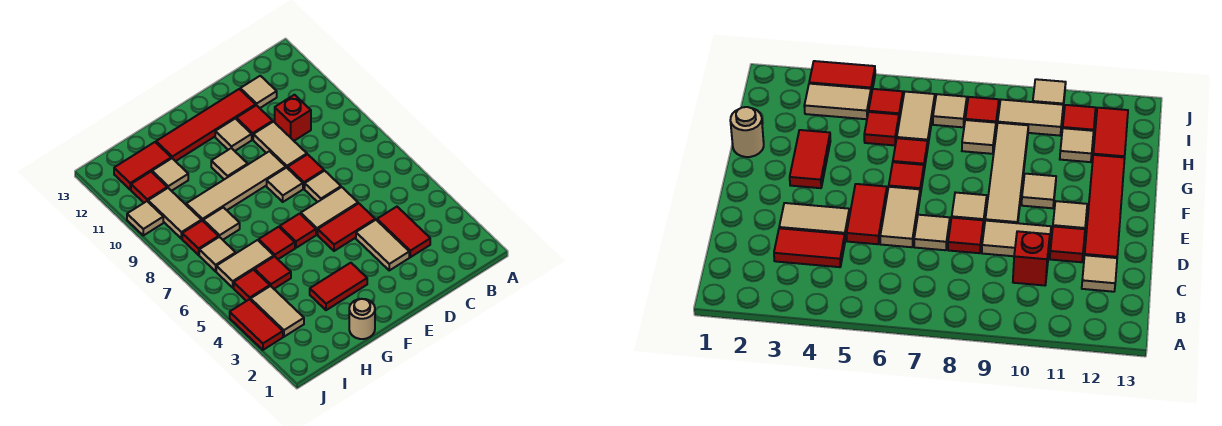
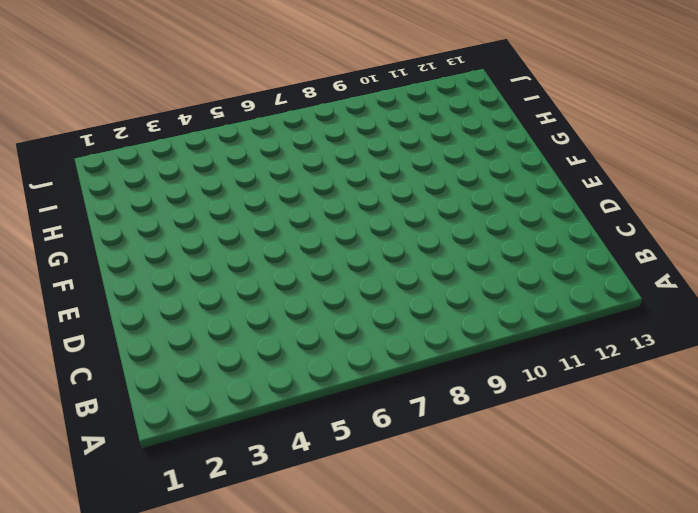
none -> red tile C3:C4 level 1
none -> red brick C10 level 1
none -> tan tile C12 level 1
none -> tan tile D3:D4 level 1

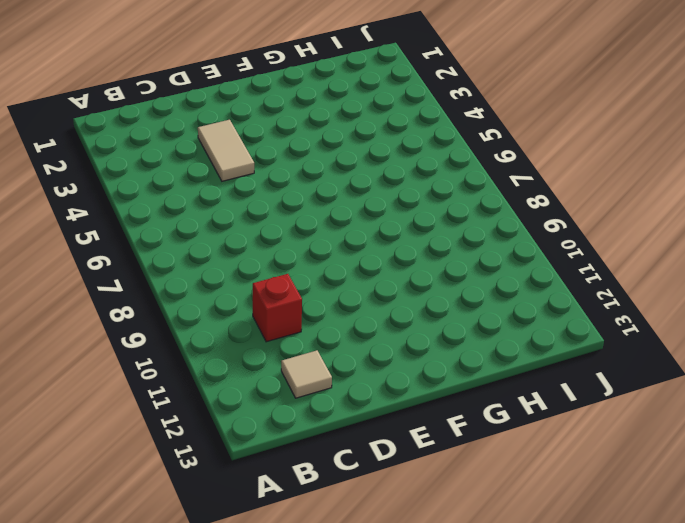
none -> red tile C3:C4 level 1
none -> red tile D5:E5 level 1
none -> tan tile D6:E6 level 1
none -> tan tile D7 level 1

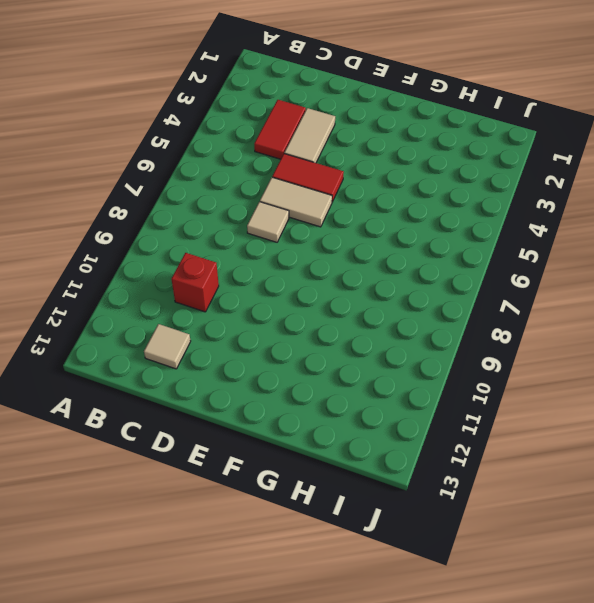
none -> red tile D8 level 1
none -> tan tile D9:D10 level 1
none -> red tile D11 level 1
none -> red tile D12:G12 level 1

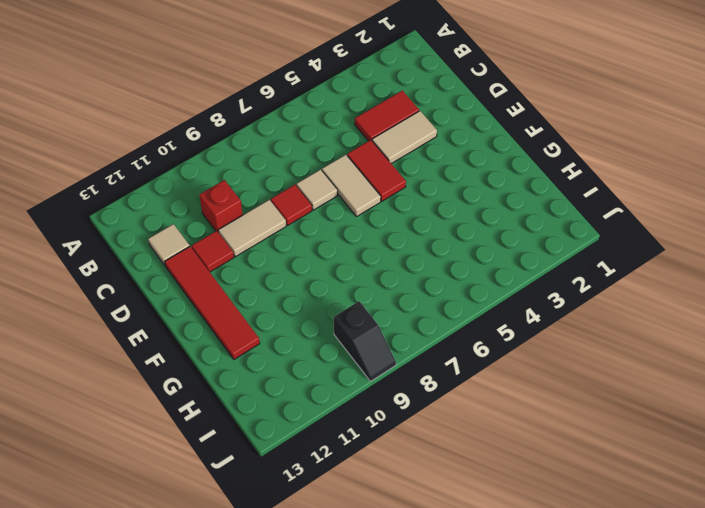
black slope I9:J9 level 1 top I -> tan tile I9:I10 level 1
none -> tan tile E8 level 1
none -> tan tile E9:H9 level 1
none -> tan tile E11 level 1
none -> red tile F3:G3 level 1

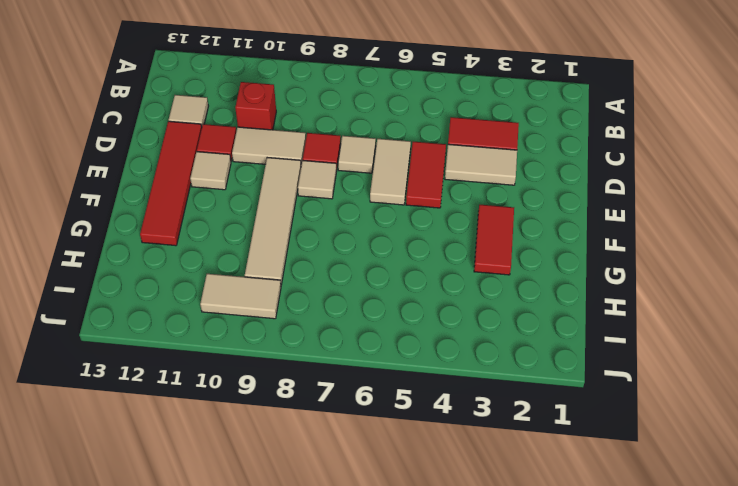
none -> red tile F6 level 1
none -> tan tile F10 level 1
none -> tan round brick G1 level 1
none -> red tile G6 level 1

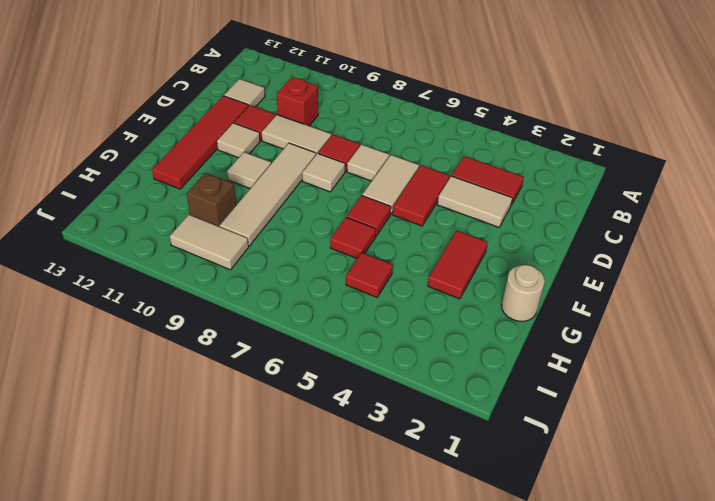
brown brick H10 level 1 -> none
none -> tan tile H6:I6 level 1
none -> tan tile H8 level 1
none -> tan tile H11 level 1
none -> red tile H12:I12 level 1

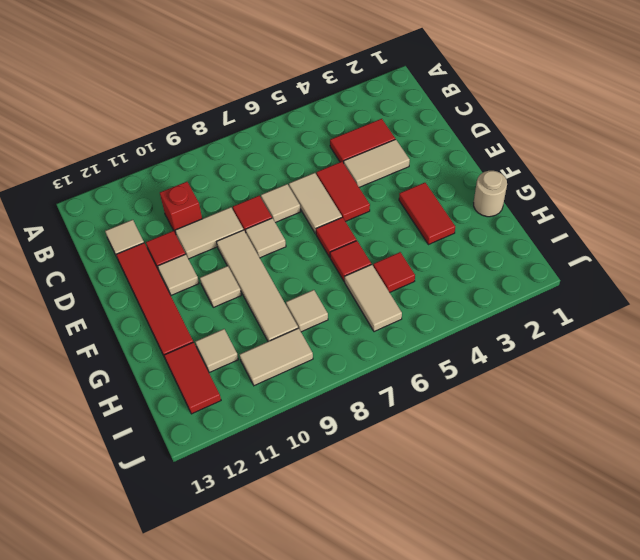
none -> tan tile I3:I4 level 1
none -> red tile I5 level 1
none -> tan tile I7 level 1
none -> red tile I8 level 1

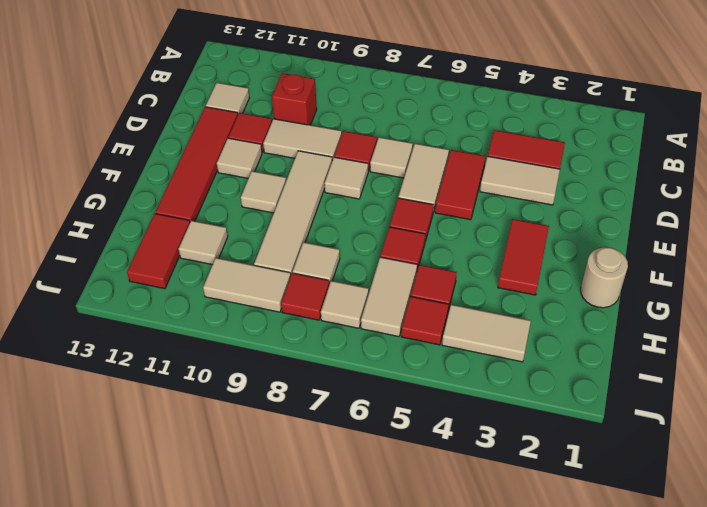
none -> red tile I11 level 1
none -> red tile J3:J4 level 1
none -> tan tile J10 level 1

